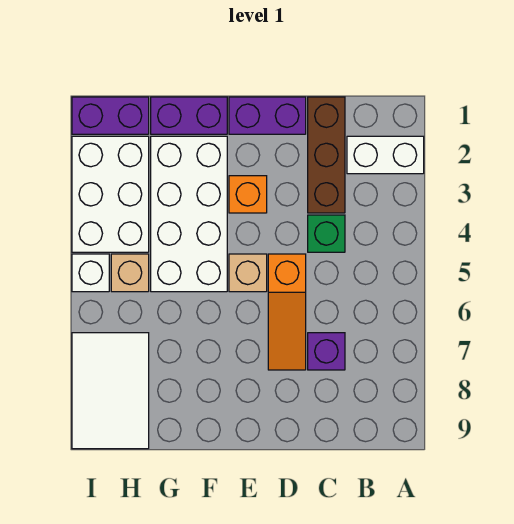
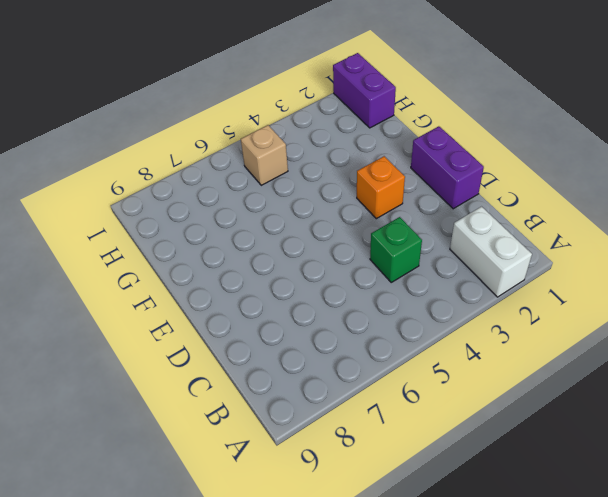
none -> brown brick C1:C3 level 1
none -> purple brick C7 level 1
none -> orange slope D5:D7 level 1 top 5

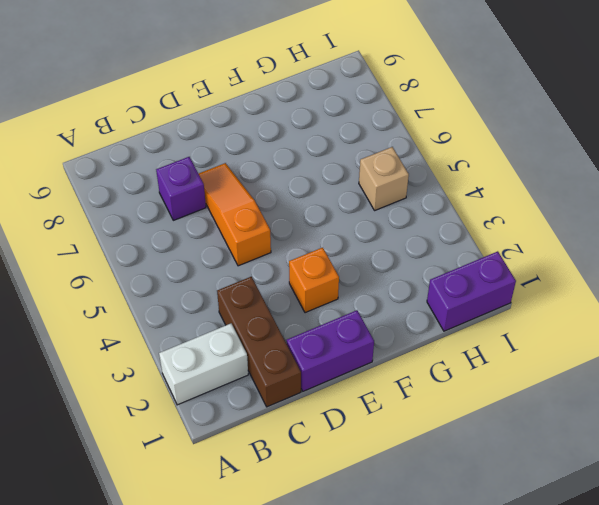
none -> green brick C4 level 1
none -> tan brick E5 level 1
none -> purple brick F1:G1 level 1

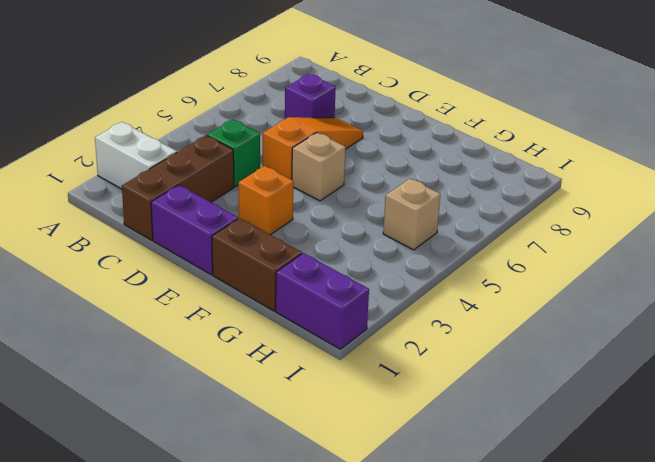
brown brick F1:G1 level 1 -> purple brick F1:G1 level 1
none -> white brick F2:G5 level 1
none -> white brick H2:I4 level 1
none -> white tile H7:I9 level 1

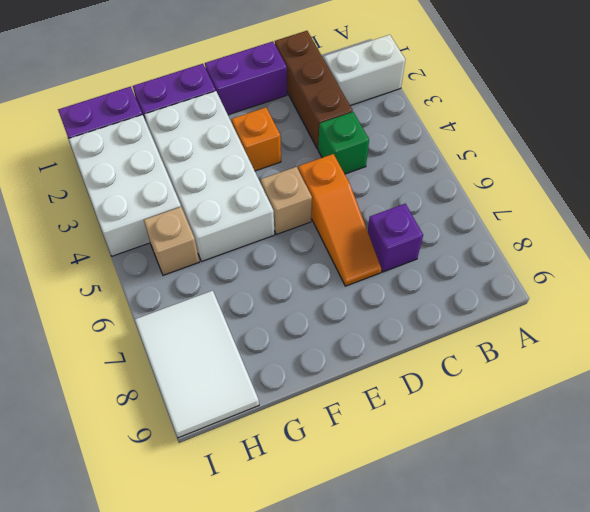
none -> white brick I5 level 1

